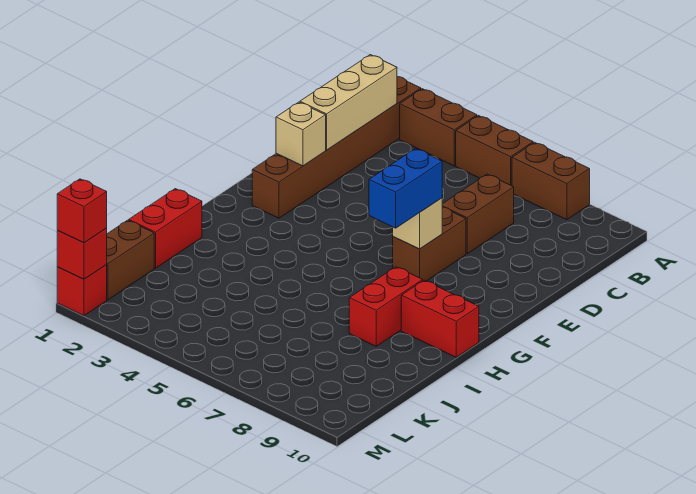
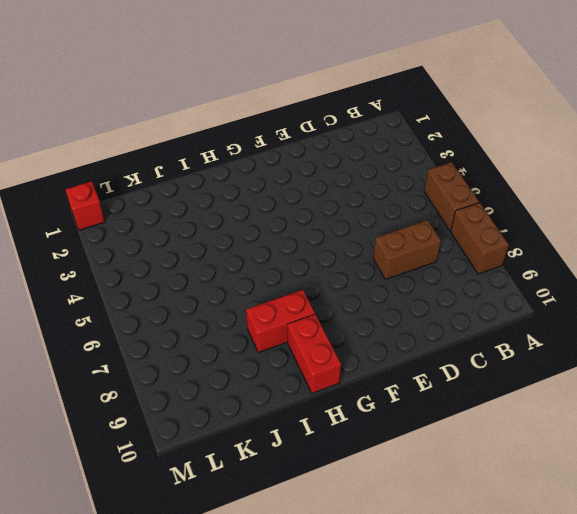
none -> brown brick A2:F2 level 1
none -> brown brick A3:A4 level 1
none -> brown brick E7:F7 level 1

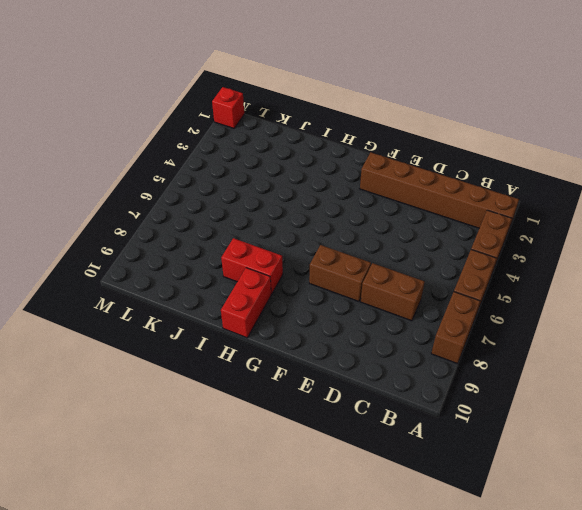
none -> red brick I1:J1 level 1
none -> brown brick K1:L1 level 1
none -> tan brick B2:D2 level 2

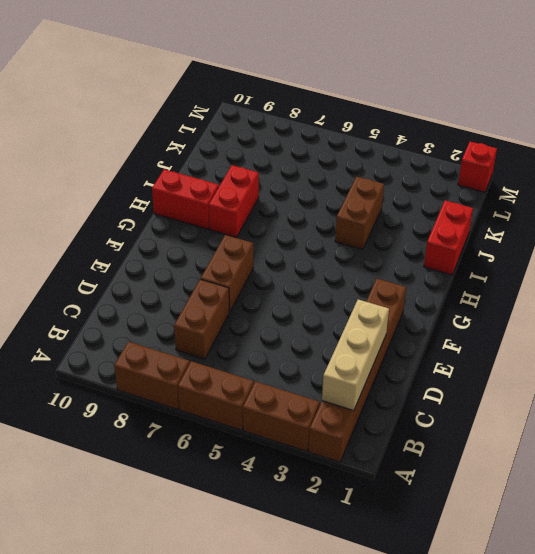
brown brick I4:J4 level 1 -> brown brick K1:L1 level 1
none -> tan brick E2 level 2
none -> tan brick F7 level 2
none -> red brick M1 level 2

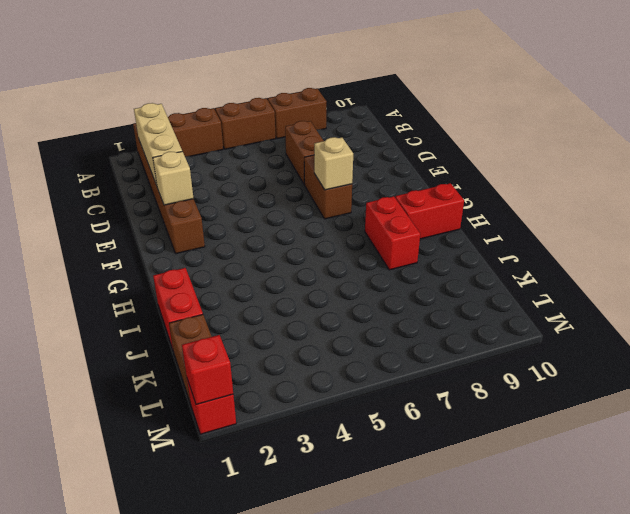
none -> blue brick F7:G7 level 3
none -> red brick M1 level 3

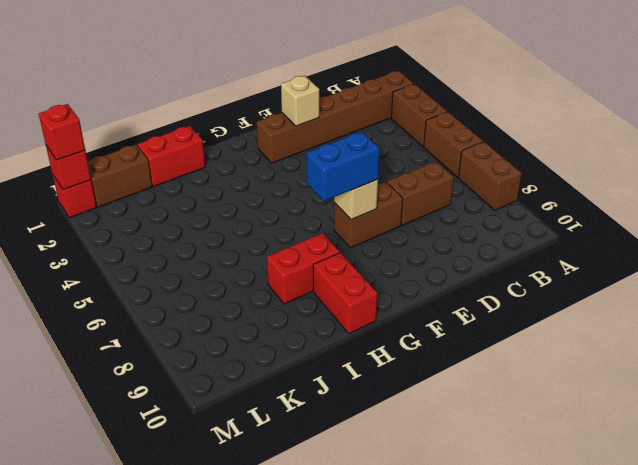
none -> tan brick B2:D2 level 2

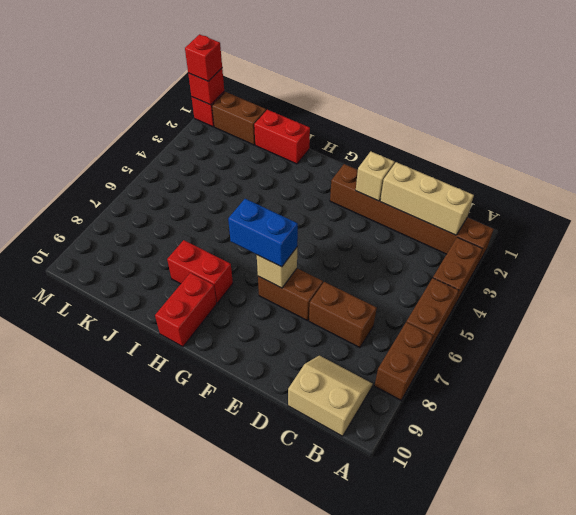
tan slope B9:C10 level 1 top 10 -> none

